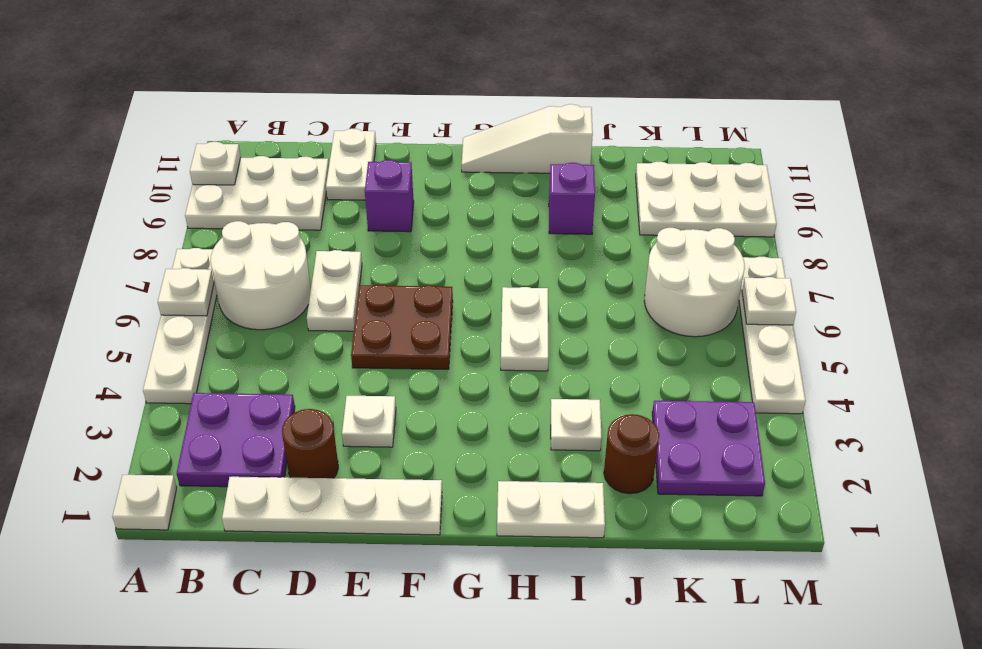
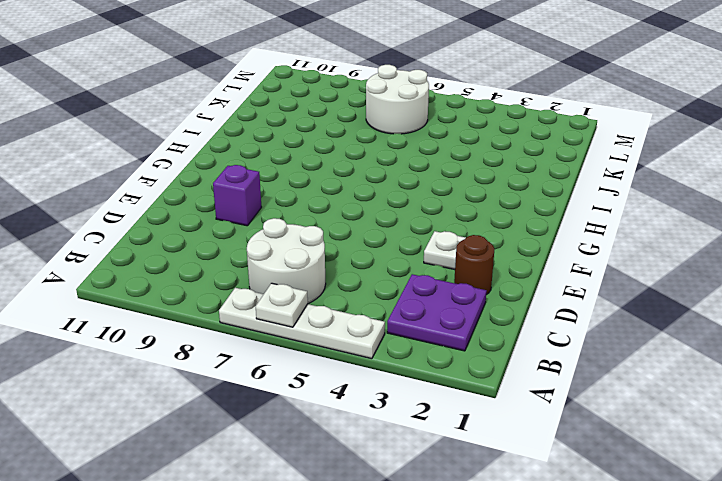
none -> white plate A1 level 1
none -> white plate A9:C10 level 1
none -> white plate C1:F1 level 1

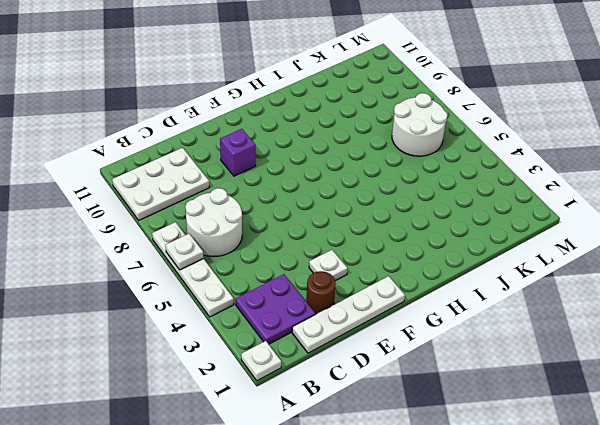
none -> white plate D6:D7 level 1
none -> white plate D10:D11 level 1
none -> brown plate E5:F6 level 1

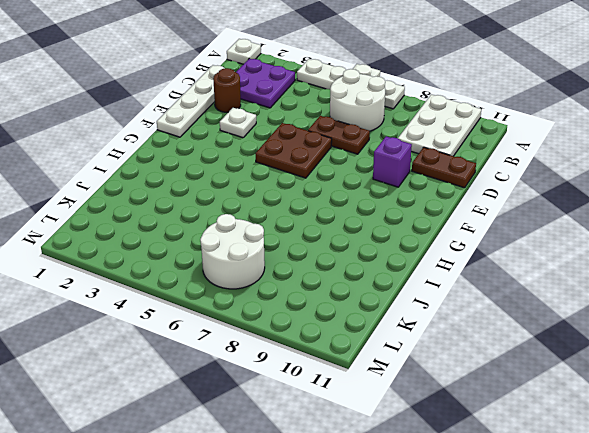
brown plate D6:D7 level 1 -> white plate D6:D7 level 1
brown plate D10:D11 level 1 -> white plate D10:D11 level 1
none -> white slope G11:I11 level 1 top I
none -> white plate H1:I1 level 1
none -> white plate H5:H6 level 1

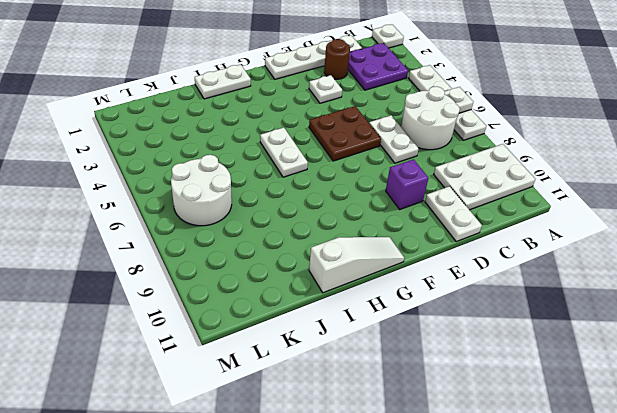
none -> white plate I3 level 1
none -> purple brick I9 level 1
none -> brown round brick J2 level 1

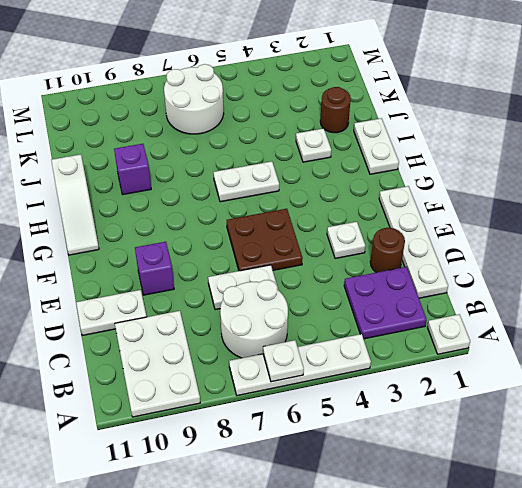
none -> purple plate K2:L3 level 1
none -> white plate K9:M10 level 1
none -> white plate M4:M7 level 1

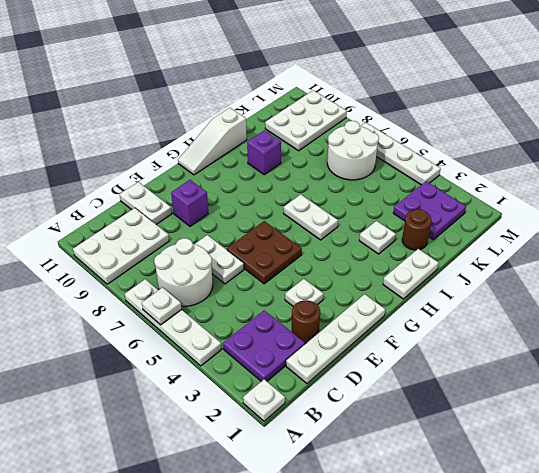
none -> white plate A10 level 2
none -> white plate M6 level 2

